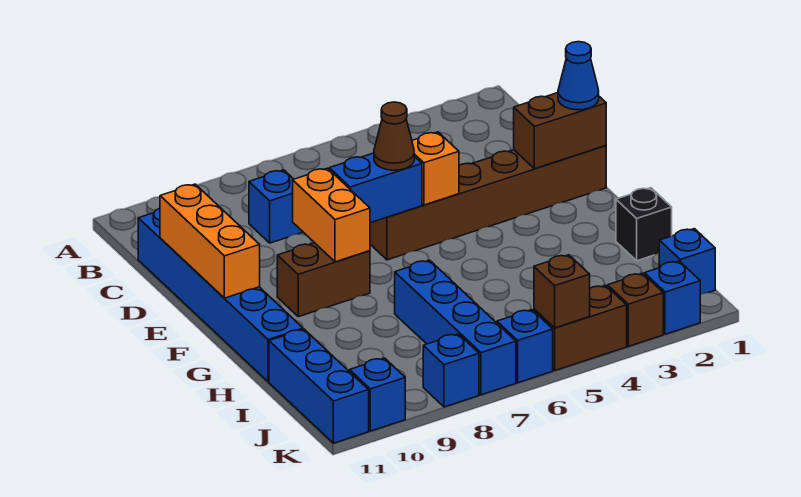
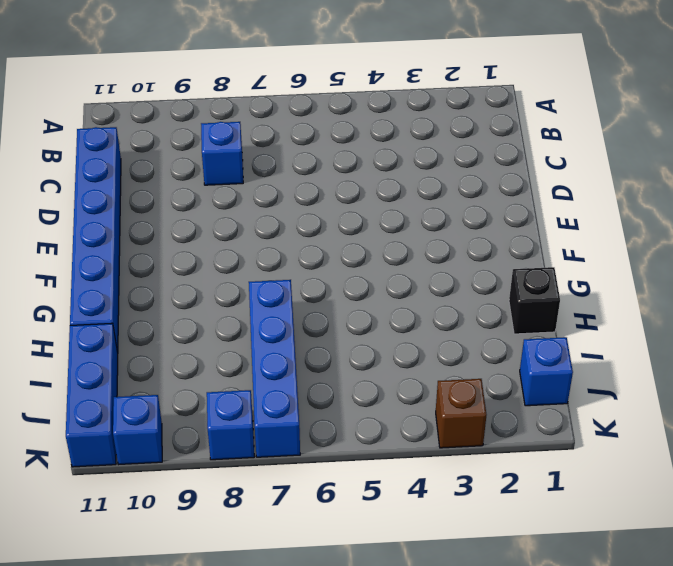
none -> brown brick E1:E6 level 1
none -> brown brick F8:F9 level 1
none -> blue brick K2 level 1

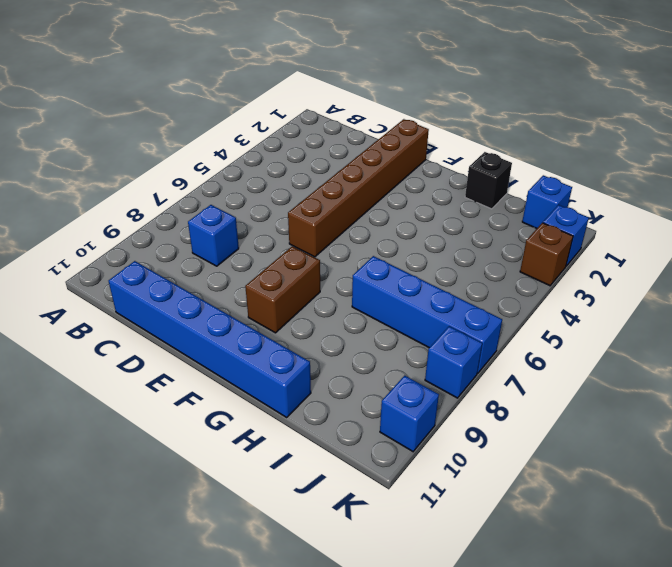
none -> blue brick I11:K11 level 1
none -> brown brick K4:K5 level 1
none -> blue brick K6 level 1

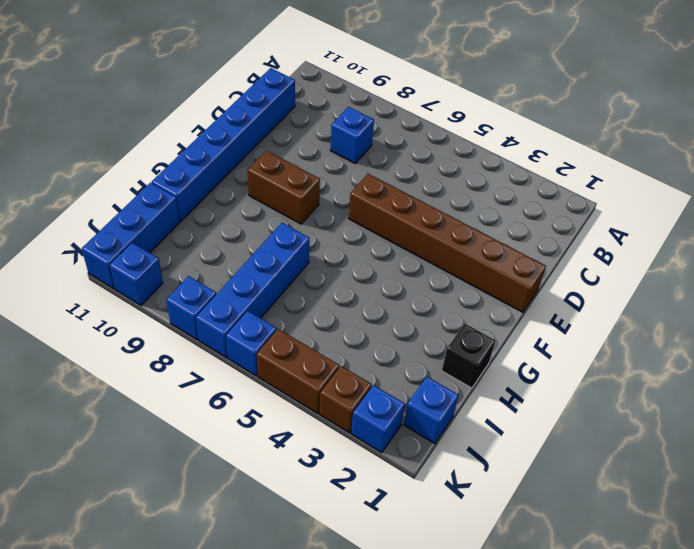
none -> orange brick D11:F11 level 2
none -> brown brick E1:E2 level 2
none -> orange brick E5 level 2

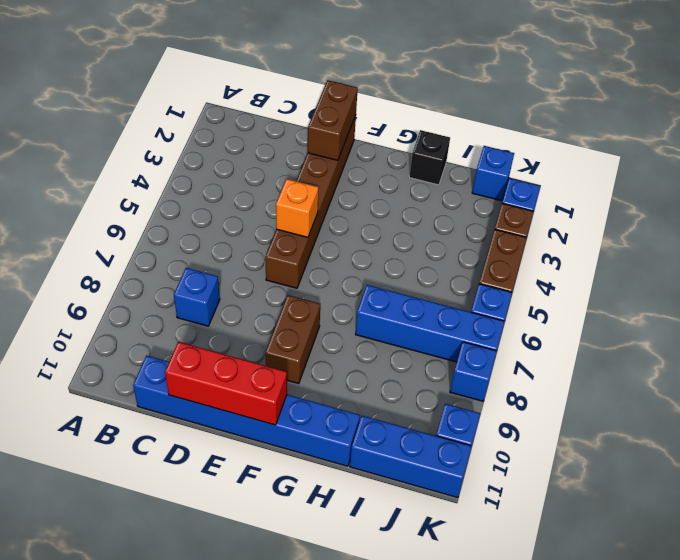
red brick D11:F11 level 2 -> orange brick D11:F11 level 2
none -> blue brick E6:E7 level 2
none -> orange brick E8:F8 level 2
none -> brown brick K5 level 2

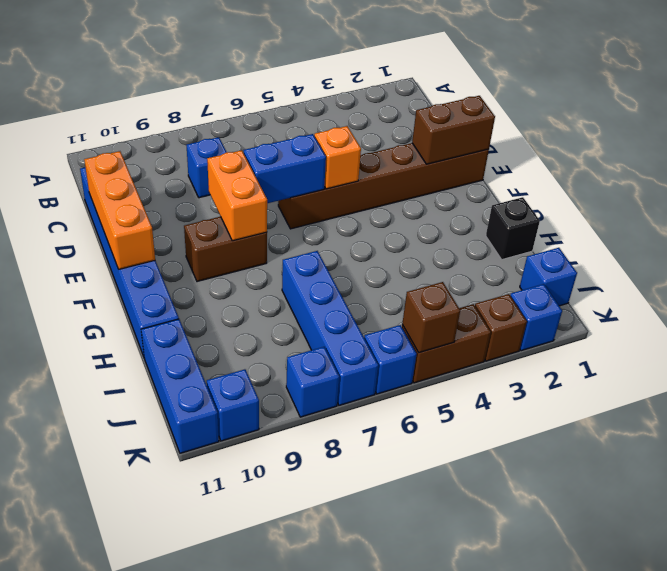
none -> blue cone E1 level 3
none -> brown cone E6 level 3

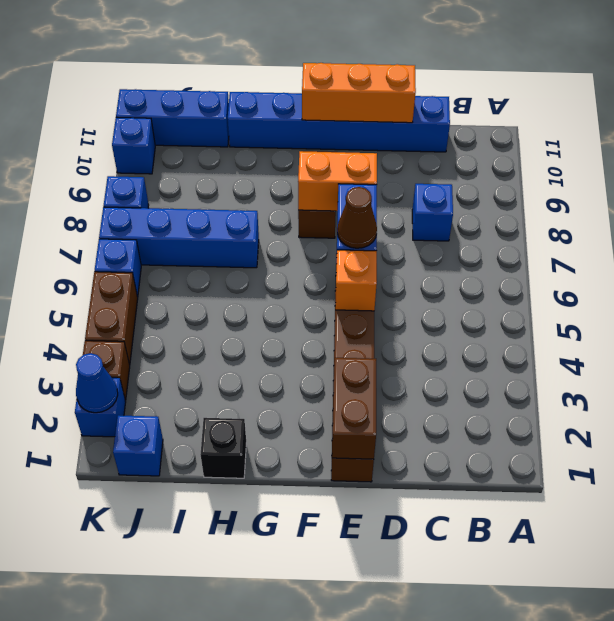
blue cone K2 level 2 -> blue cone E1 level 3
none -> brown brick K5 level 2

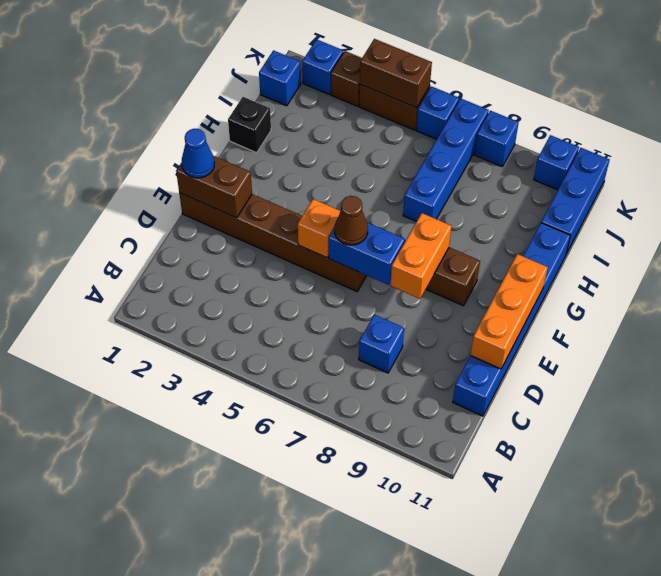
brown brick K4:K5 level 2 -> brown brick K5 level 2

